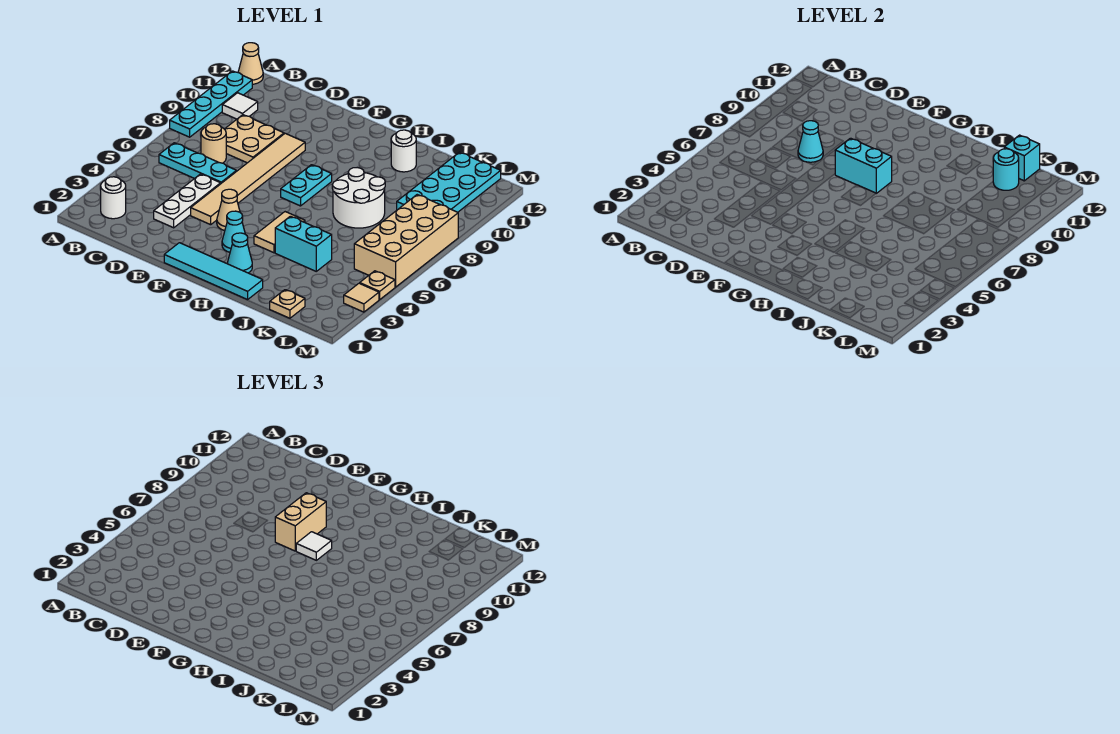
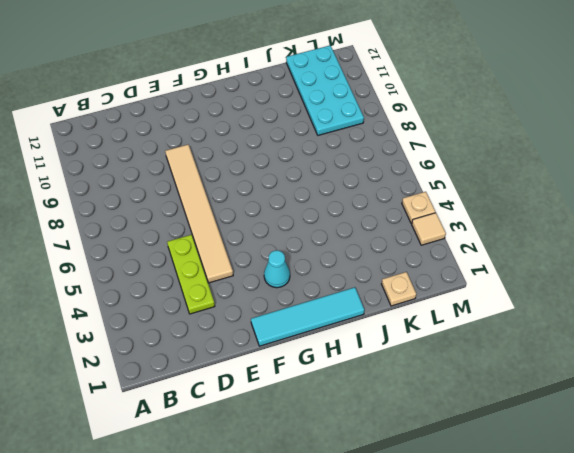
lime plate D3:D5 level 1 -> white plate D3:D5 level 1
none -> cyan plate A8:A11 level 1
none -> tan cone A12 level 1
none -> white round brick B2 level 1

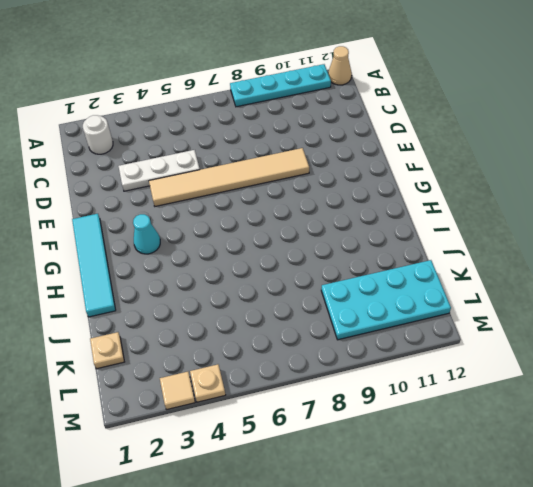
none -> cyan plate B6:D6 level 1
none -> white tile B10 level 1
none -> tan round brick C7 level 1

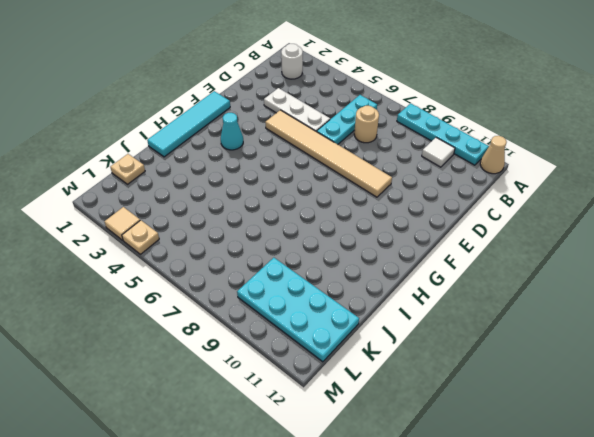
none -> tan plate C8:D9 level 1
none -> tan cone F4 level 1
none -> cyan plate G7:G8 level 1

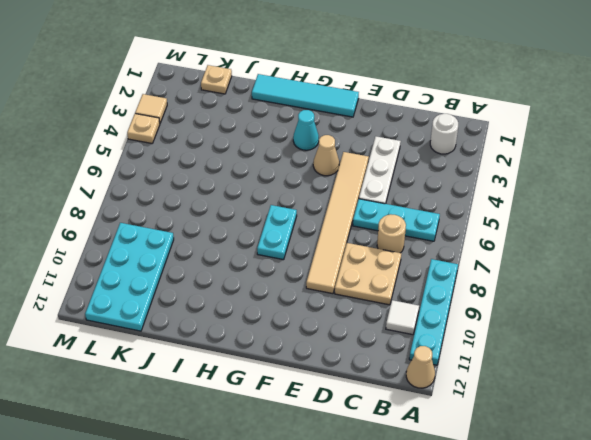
none -> cyan cone H2 level 1
none -> tan tile H4:H5 level 1
none -> cyan brick I4:J4 level 1

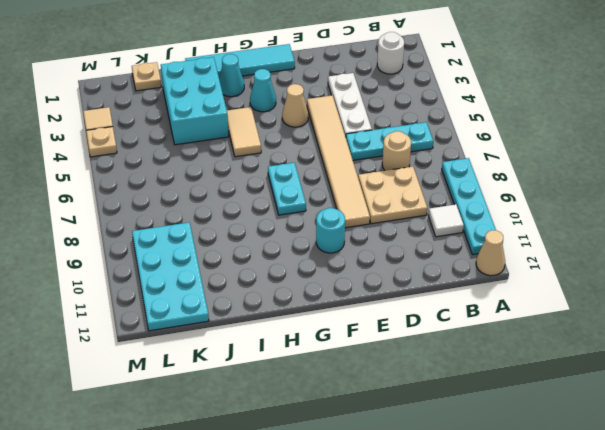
cyan round brick F10 level 1 -> cyan round brick K11 level 2
cyan brick I2:J4 level 1 -> cyan brick I4:J4 level 1
none -> white round brick I7:J8 level 1
none -> white round brick I11 level 1
none -> tan brick L5:M8 level 1

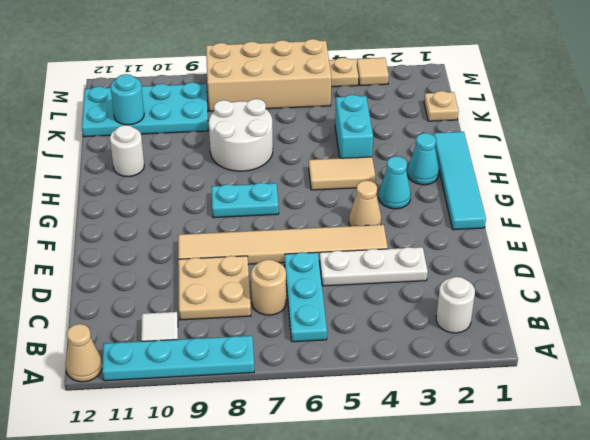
none -> cyan cone D8 level 2
none -> cyan brick F8:G8 level 2
none -> cyan brick K12 level 2

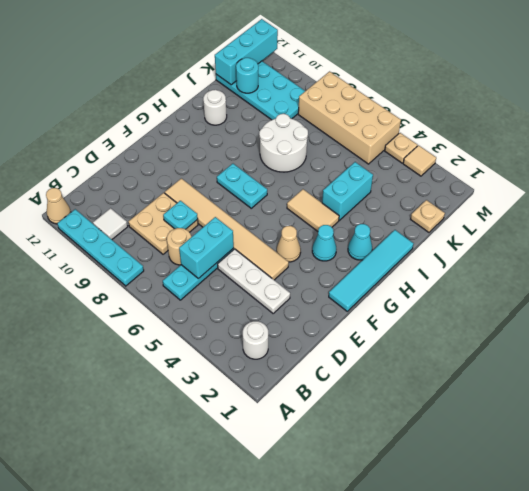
cyan brick C6:D6 level 2 -> cyan brick F8:G8 level 2
cyan plate D8 level 2 -> cyan cone D8 level 2
cyan brick K12:M12 level 2 -> cyan brick K12 level 2
none -> tan brick F8:F9 level 3
none -> white tile G8 level 3

